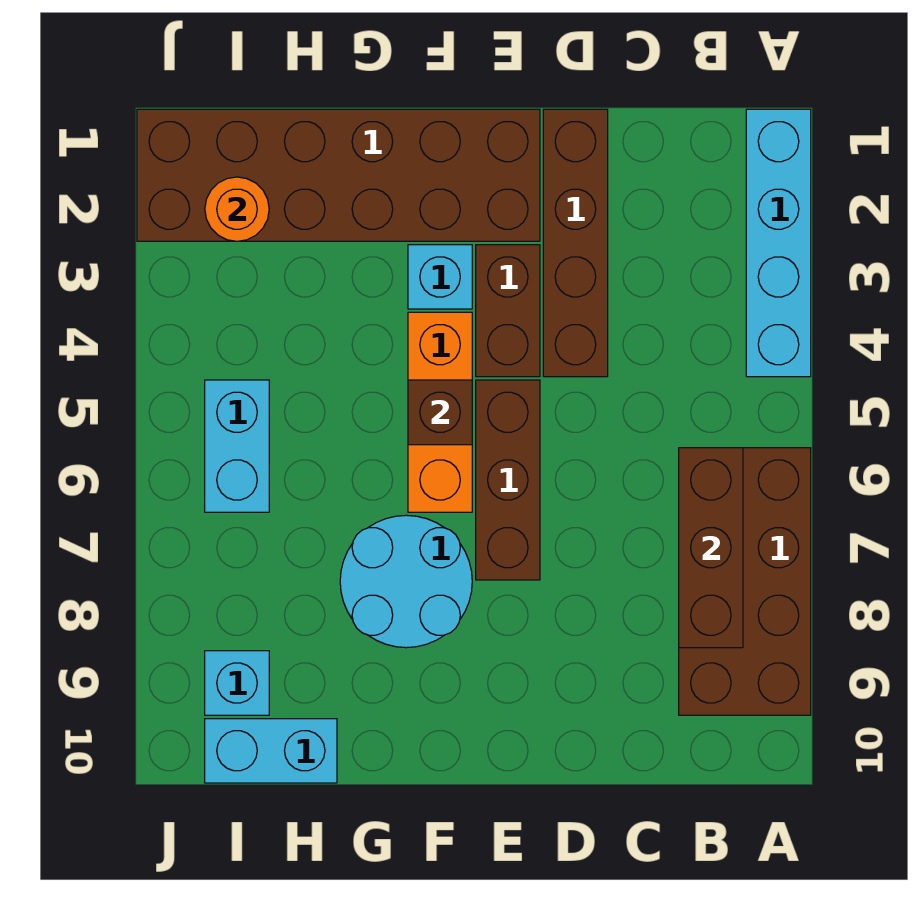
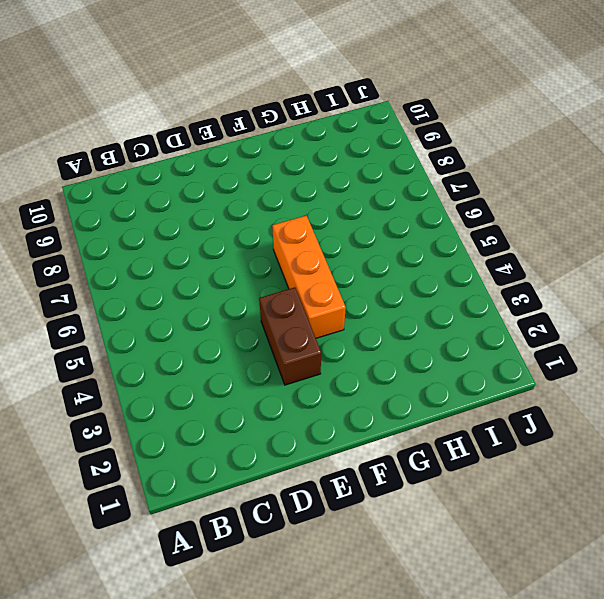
none -> cyan brick A1:A4 level 1
none -> brown brick A6:B9 level 1
none -> brown brick D1:D4 level 1

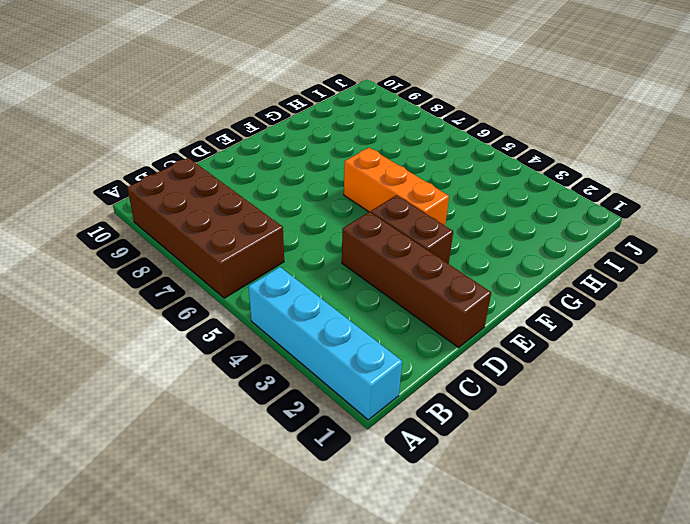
none -> brown brick E1:J2 level 1
none -> brown brick E5:E7 level 1
none -> cyan brick F3 level 1

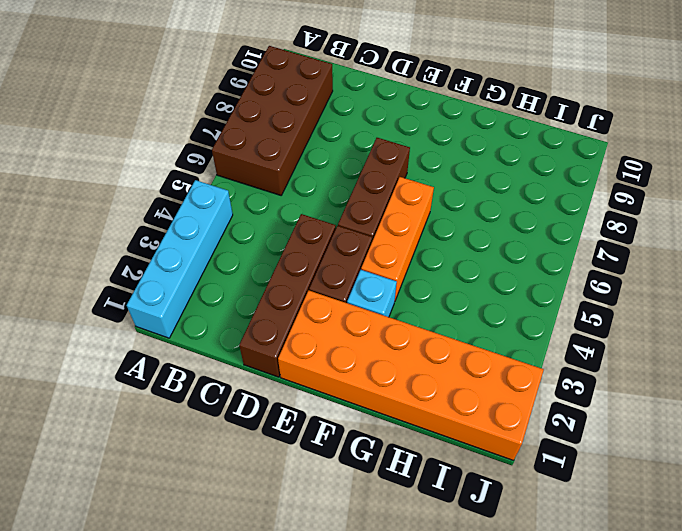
orange brick E1:J2 level 1 -> brown brick E1:J2 level 1
none -> cyan round brick F7:G8 level 1
none -> cyan brick H10:I10 level 1
none -> cyan brick I5:I6 level 1

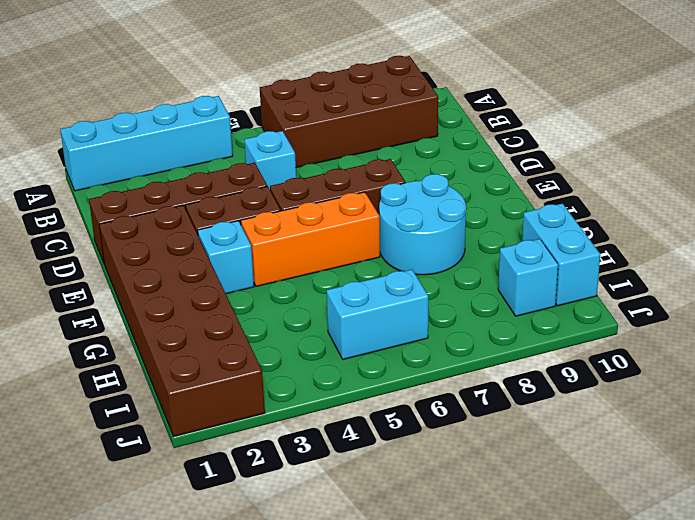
cyan brick C5 level 1 -> none
none -> brown brick B6:B8 level 2
none -> brown brick F5 level 2
none -> orange round brick I2 level 2

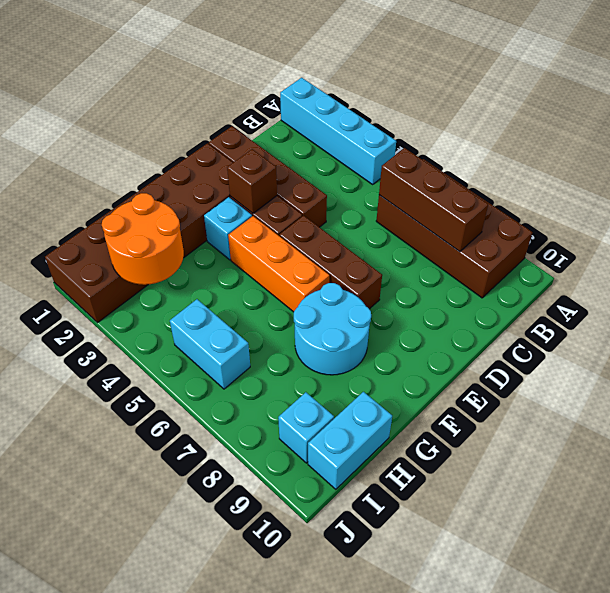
brown brick E3 level 2 -> brown brick F5 level 2
orange round brick H2:I3 level 2 -> orange round brick I2 level 2

